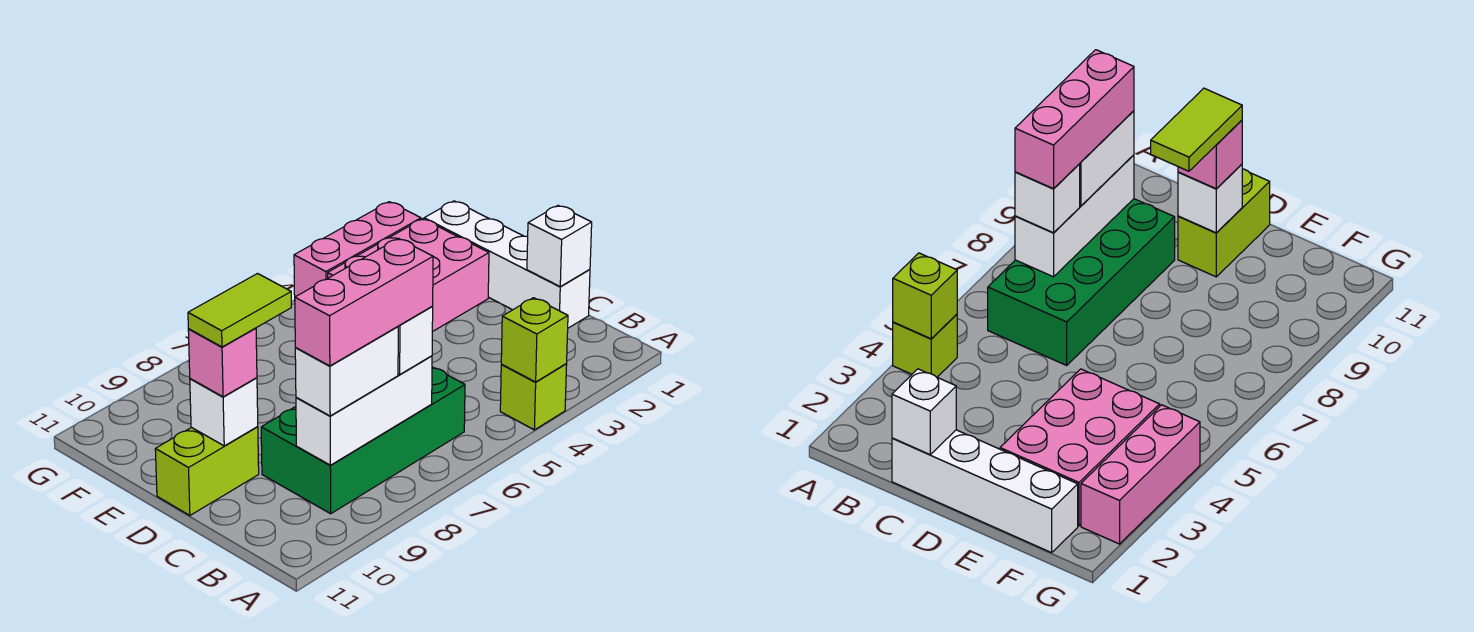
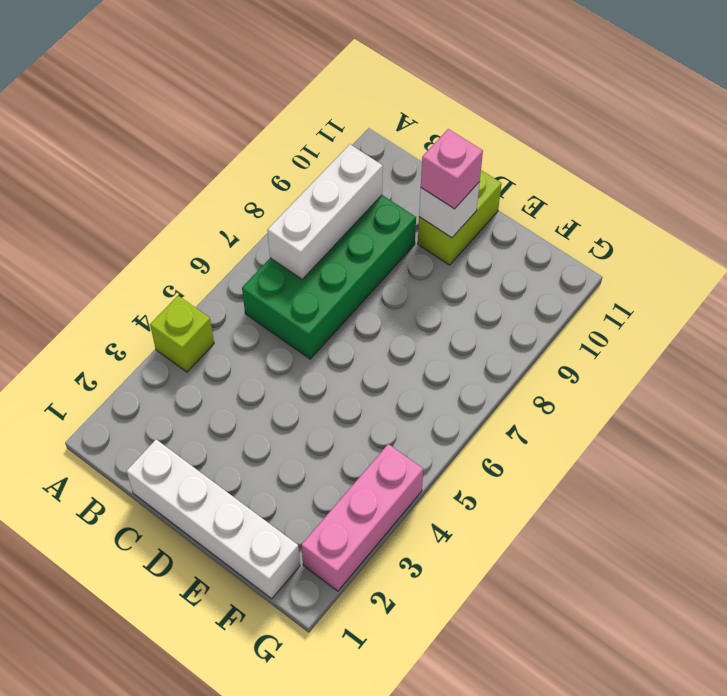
none -> pink brick E2:F4 level 1
none -> lime brick A4 level 2
none -> white brick C1 level 2

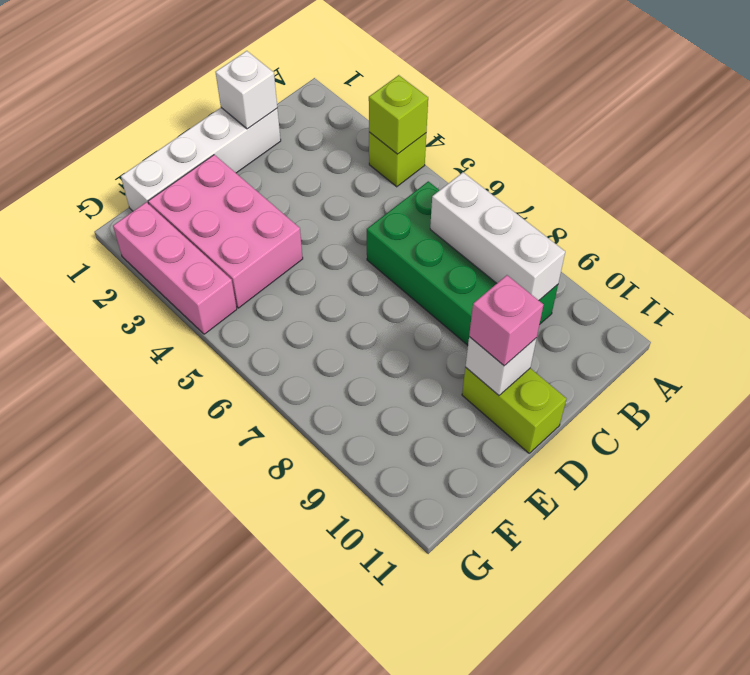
none -> white brick B7 level 3
none -> white brick B8:B9 level 3
none -> pink brick B7:B9 level 4

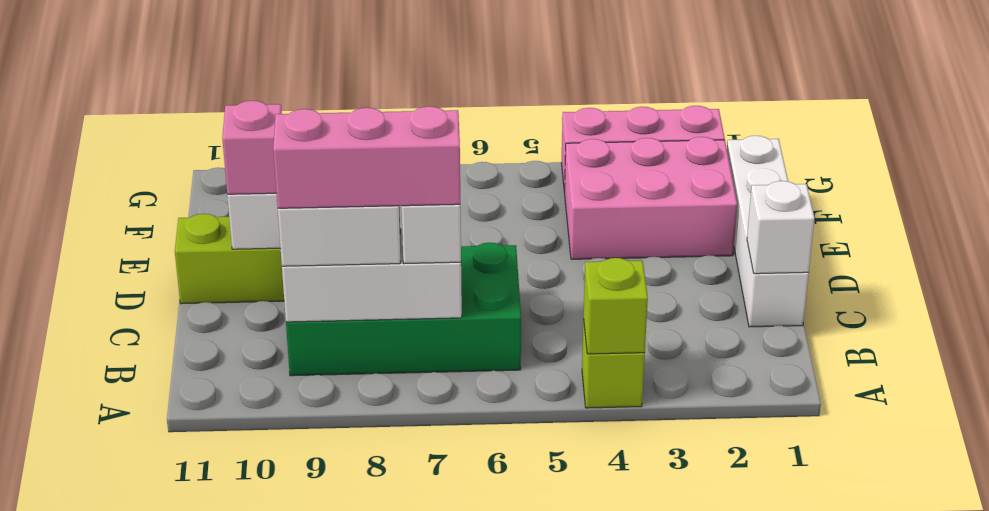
none -> lime tile D9:D10 level 4

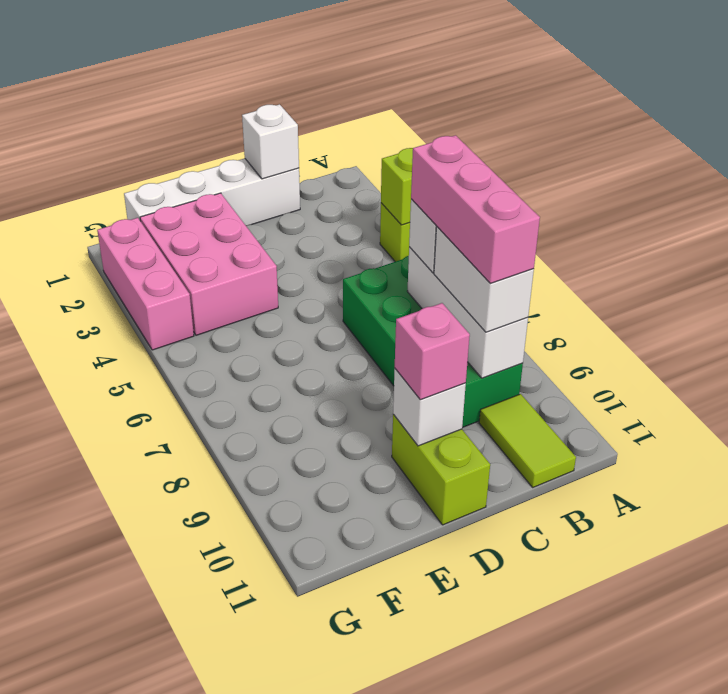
lime tile B10:B11 level 1 -> lime tile D9:D10 level 4

